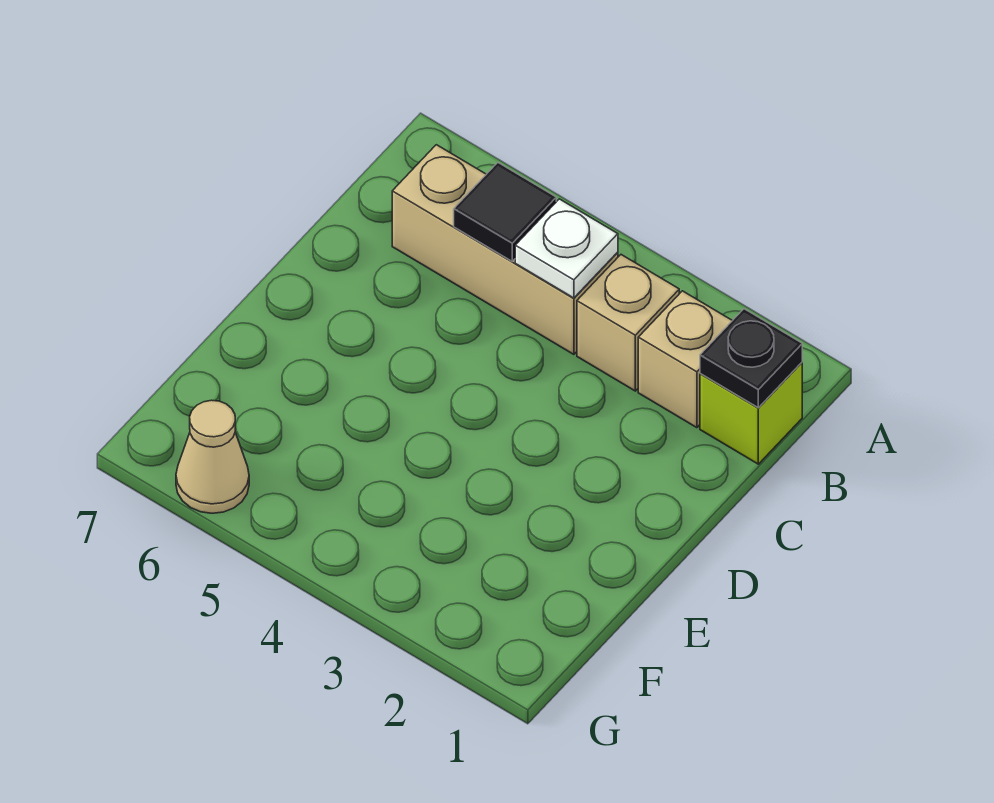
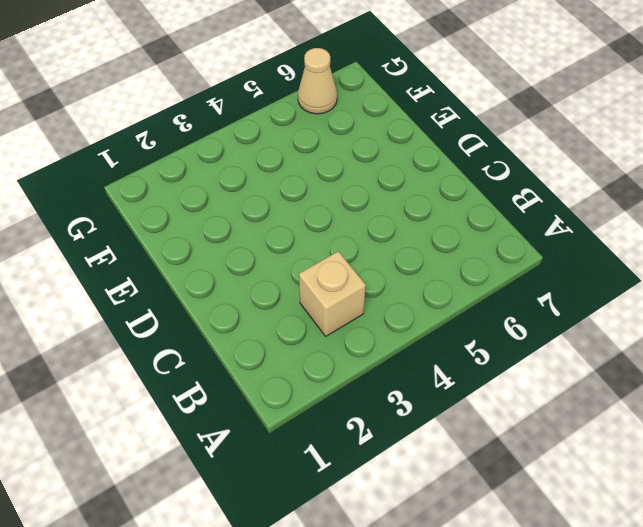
none -> lime brick B1 level 1
none -> tan brick B2 level 1

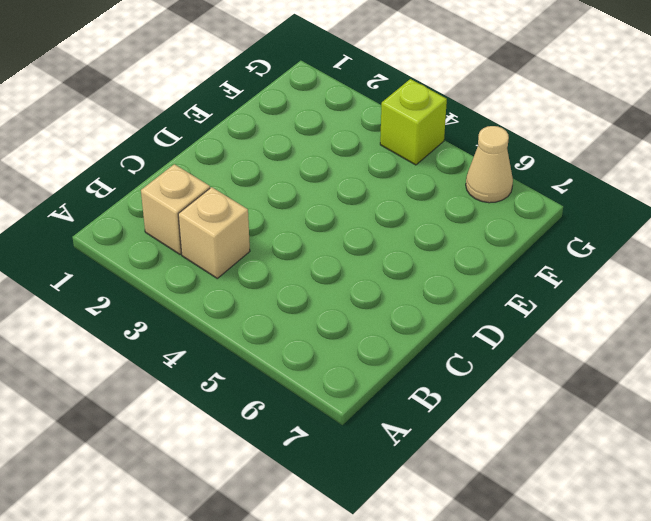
lime brick G4 level 1 -> lime brick B1 level 1
none -> tan brick B4:B6 level 1
none -> black plate B1 level 2

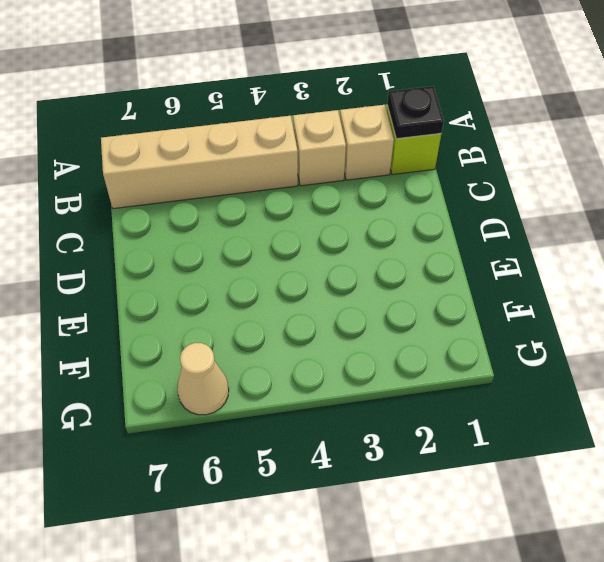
tan brick B4:B7 level 1 -> tan brick B4:B6 level 1
none -> white plate B4 level 2
none -> black tile B5 level 2

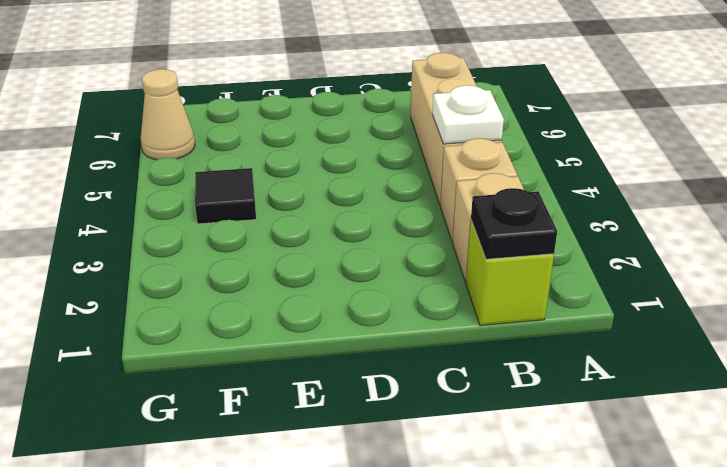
black tile F4 level 1 -> black tile B5 level 2

